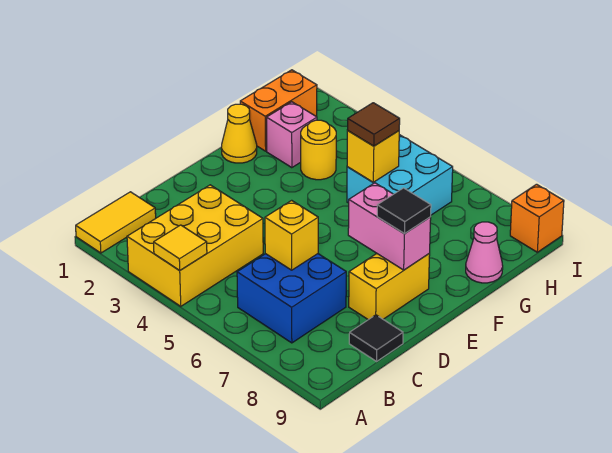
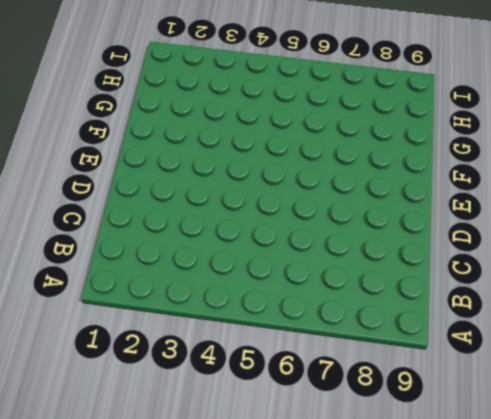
none -> yellow tile A1:B1 level 1
none -> yellow brick A3:C4 level 1
none -> blue brick B6:C7 level 1

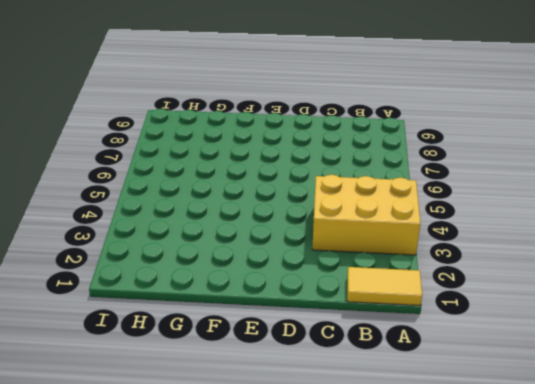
none -> blue brick B6:C7 level 1
none -> black tile C9 level 1
none -> yellow brick D8:E8 level 1

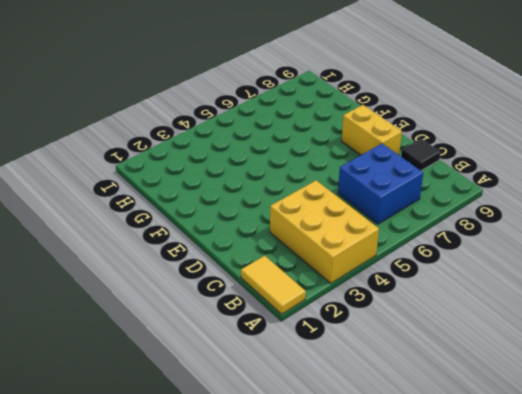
none -> yellow cone F1 level 1
none -> orange brick G1:H1 level 1
none -> pink brick G2 level 1

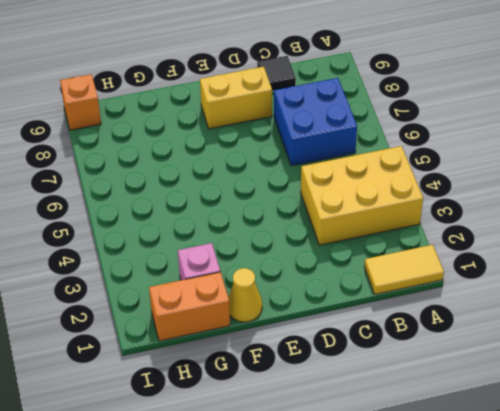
none -> yellow round brick G3 level 1
none -> cyan brick G5:H6 level 1
none -> pink cone G9 level 1

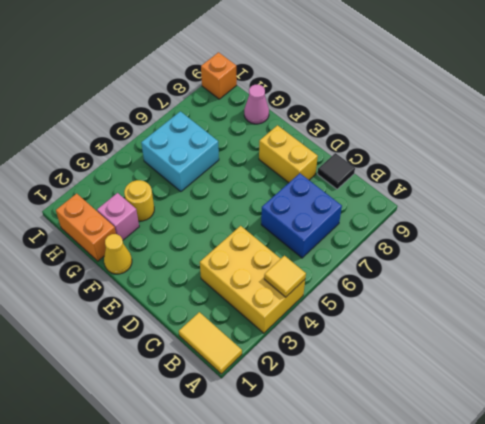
none -> yellow brick C6 level 2
none -> pink brick E7:E8 level 2
none -> yellow brick G5 level 2

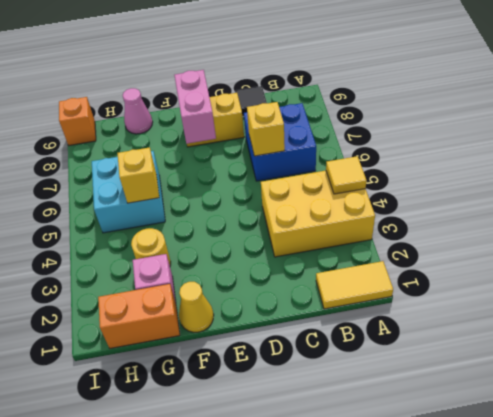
none -> black tile E8 level 3
none -> brown tile G5 level 3

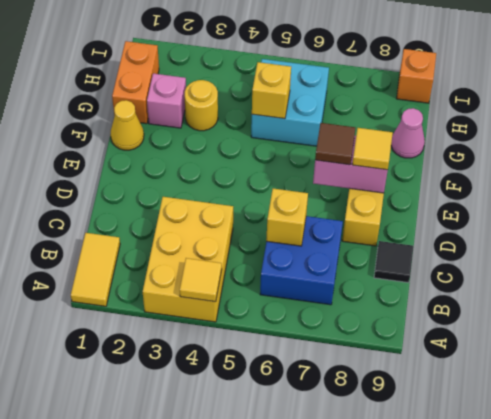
brown tile E7 level 3 -> brown tile G5 level 3
yellow tile E8 level 3 -> black tile E8 level 3

